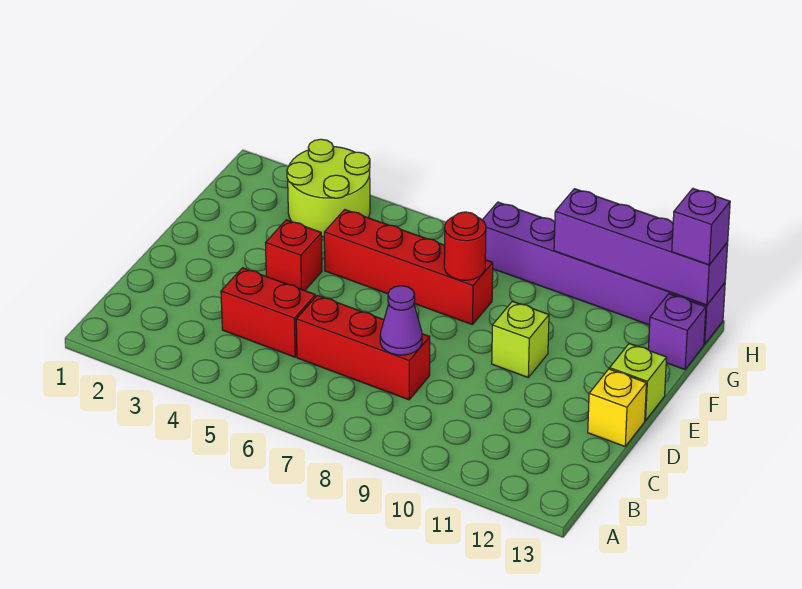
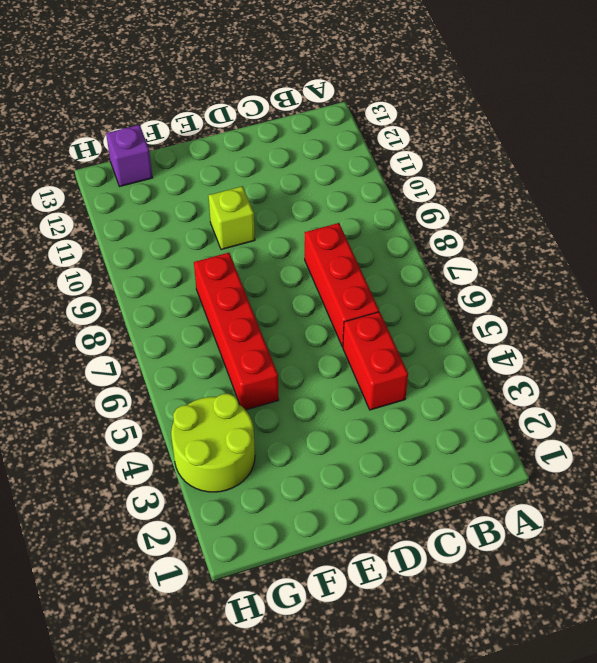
none -> yellow brick D13 level 1
none -> red brick E4 level 1
none -> lime brick E13 level 1

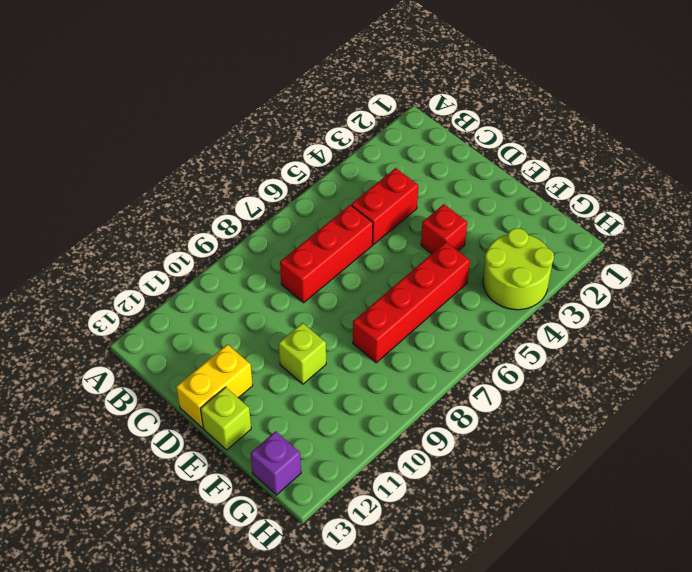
yellow brick D12:D13 level 1 -> yellow brick D13 level 1
none -> purple brick H8:H13 level 1
none -> purple cone C8 level 2
none -> red round brick F8 level 2

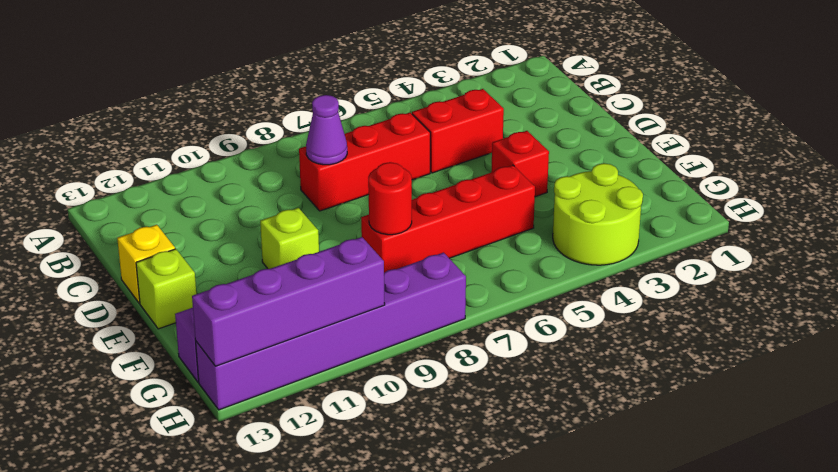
none -> purple brick H13 level 3

